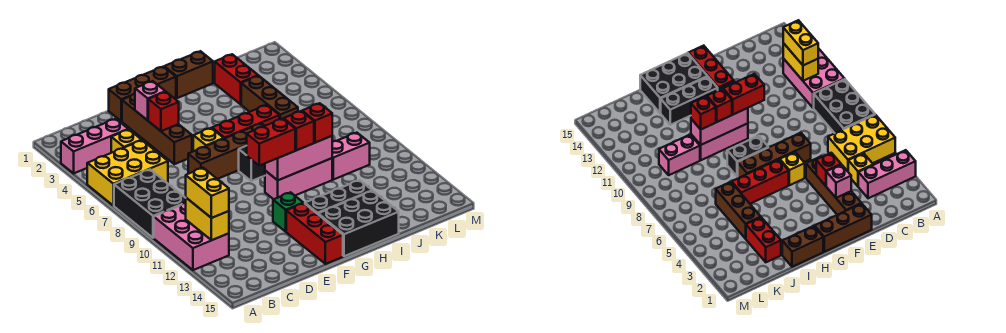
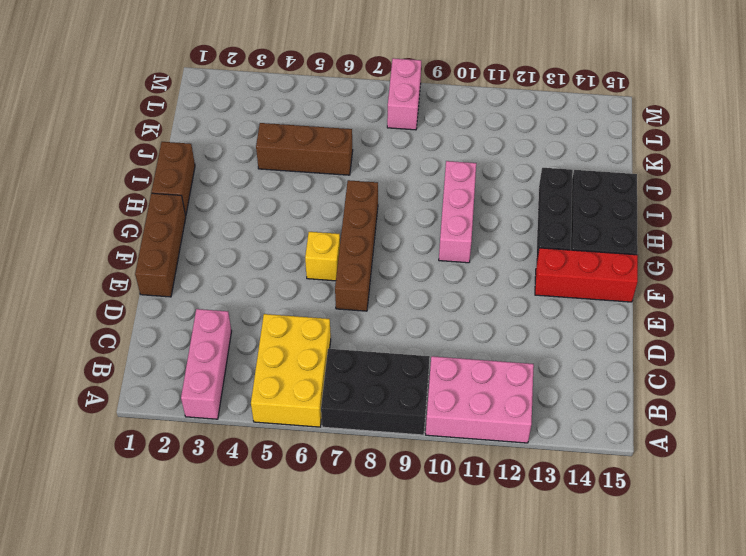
pink brick L8:M8 level 1 -> pink brick J10:K10 level 1
none -> yellow brick C4 level 1
none -> brown brick E2:E5 level 1
none -> green brick F12 level 1

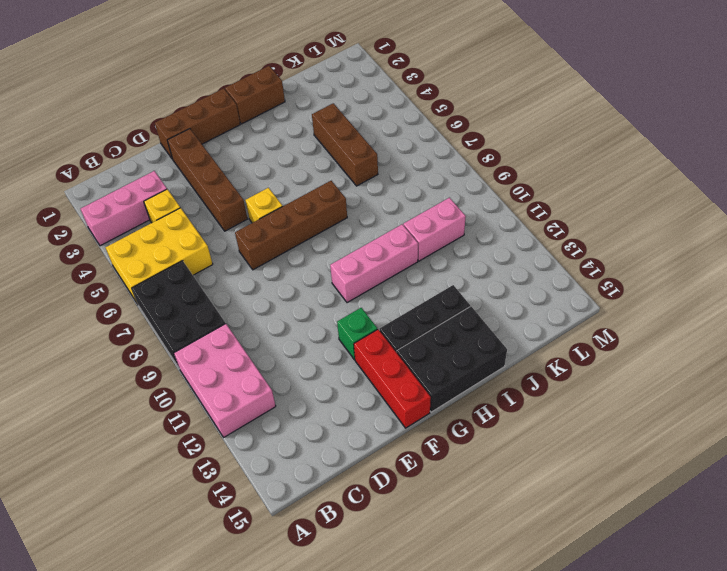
none -> red brick G6:I6 level 1
none -> black brick G8:H8 level 1
none -> red brick J2:J3 level 1

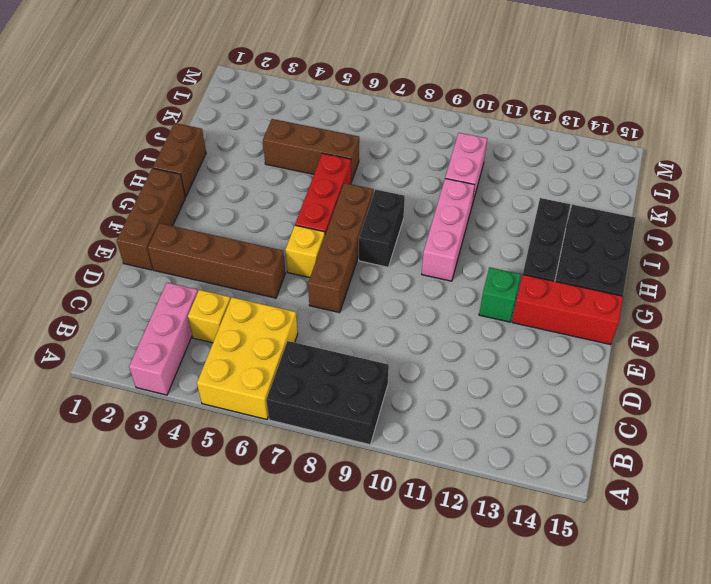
none -> pink brick A10:B12 level 1
none -> red brick J2:J3 level 1
none -> yellow brick B11:B12 level 2

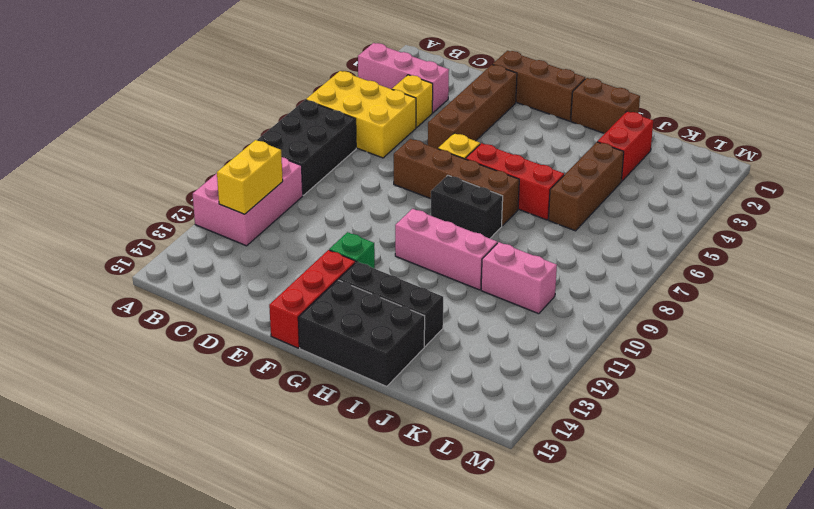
none -> pink brick E3 level 2
none -> red brick E4 level 2
none -> pink brick G10:I10 level 2

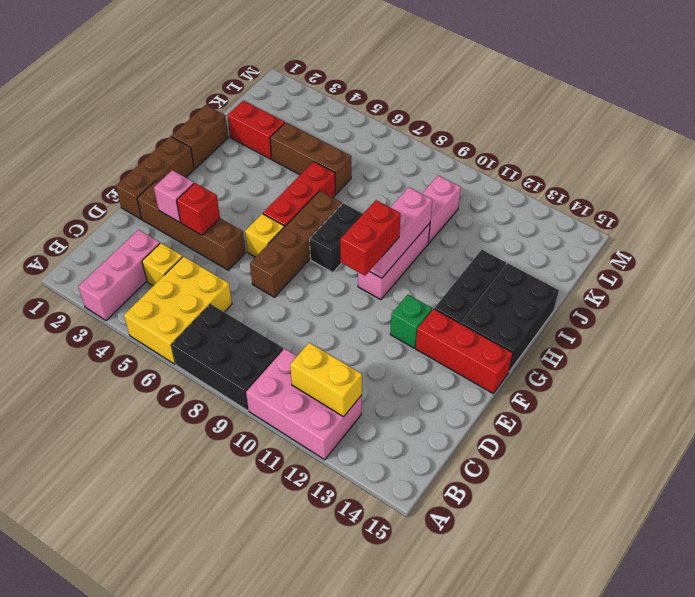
none -> yellow brick B11:B12 level 3
none -> red brick H10 level 3
none -> red brick I10 level 3

